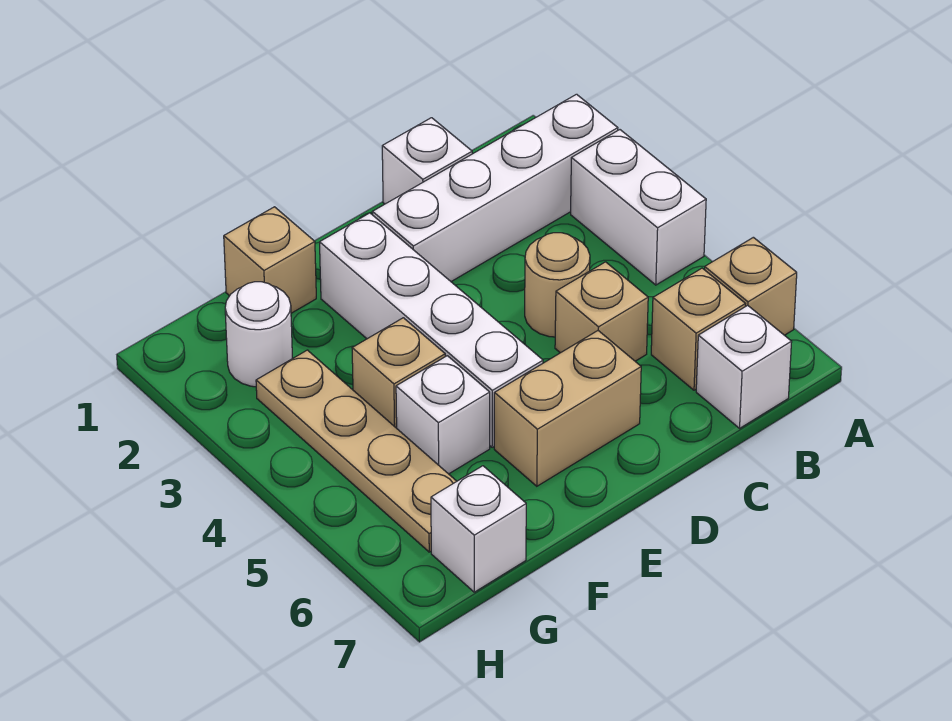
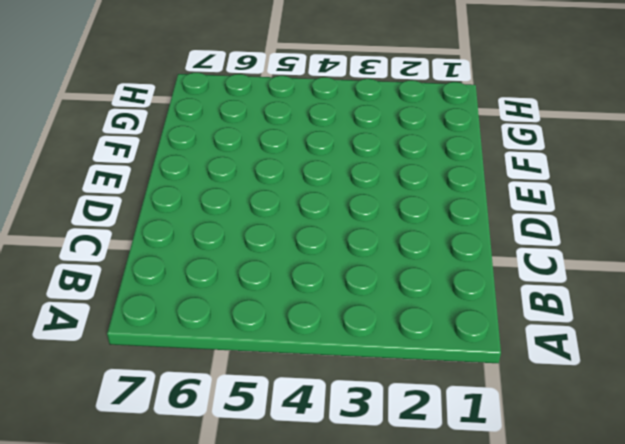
none -> white brick A2:D2 level 1
none -> white brick A3:A4 level 1
none -> tan brick A6 level 1

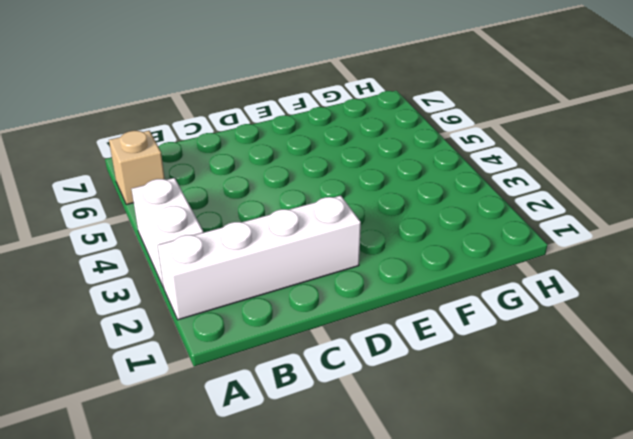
none -> tan brick B6 level 1
none -> white brick B7 level 1
none -> white brick C1 level 1

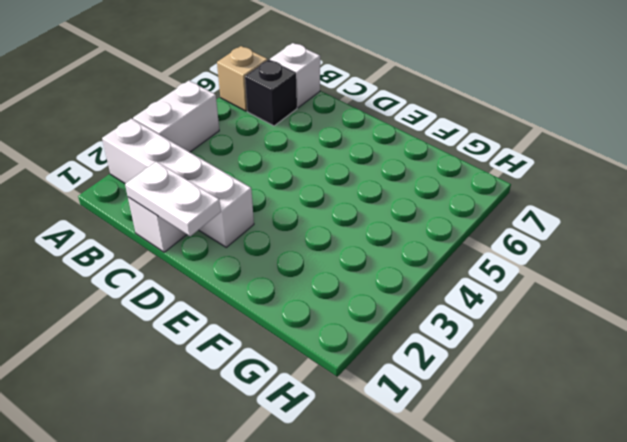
black brick B6 level 1 -> tan brick B6 level 1
white plate C1:D1 level 2 -> none
none -> tan round brick C4 level 1
none -> tan brick C5 level 1
none -> tan brick D6:E6 level 1

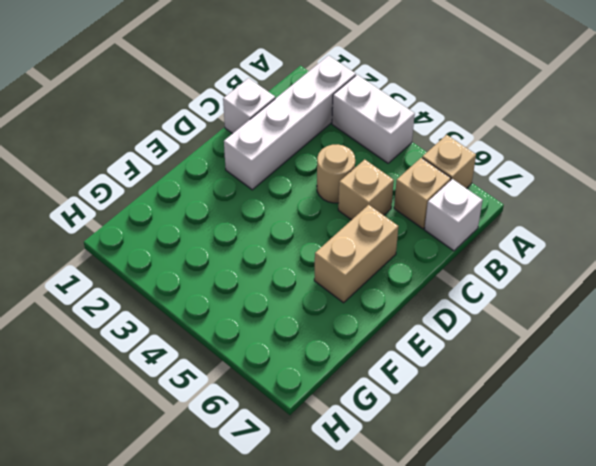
none -> white brick E2:E5 level 1
none -> tan brick F1 level 1
none -> tan brick F4 level 1

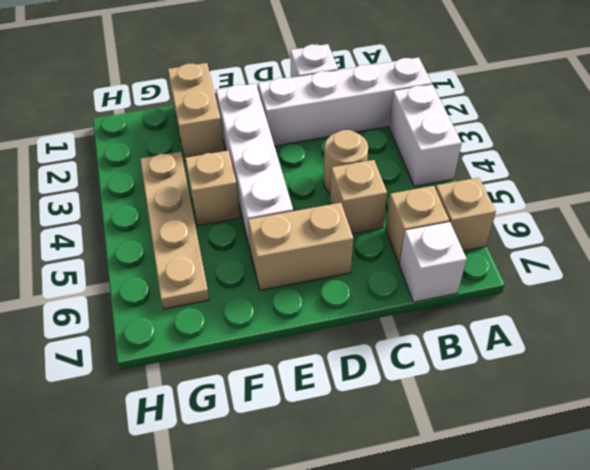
tan brick F1:F2 level 1 -> tan brick F1 level 1
none -> white brick F5 level 1
none -> white round brick G2 level 1
none -> white brick G7 level 1

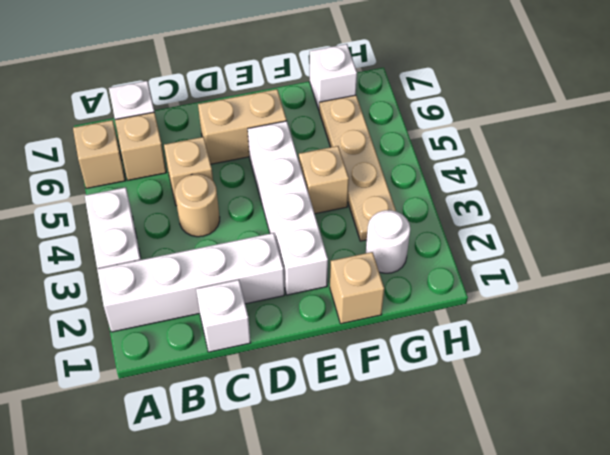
none -> white brick F5 level 1

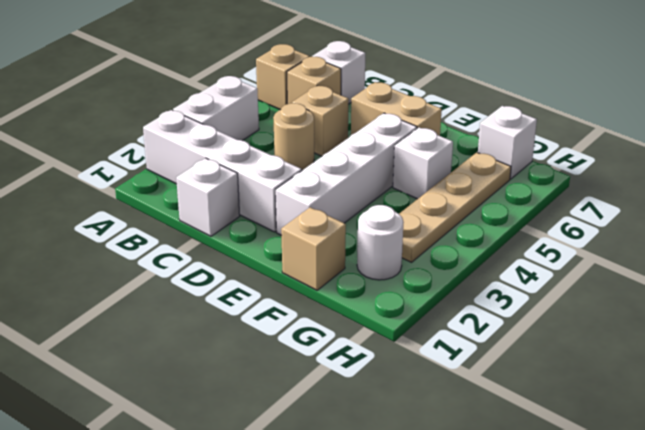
none -> tan brick F4 level 1

